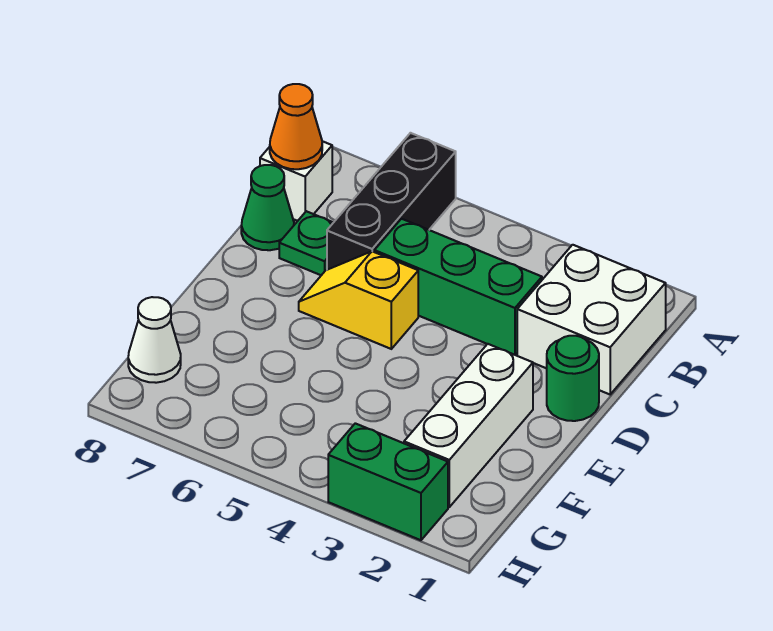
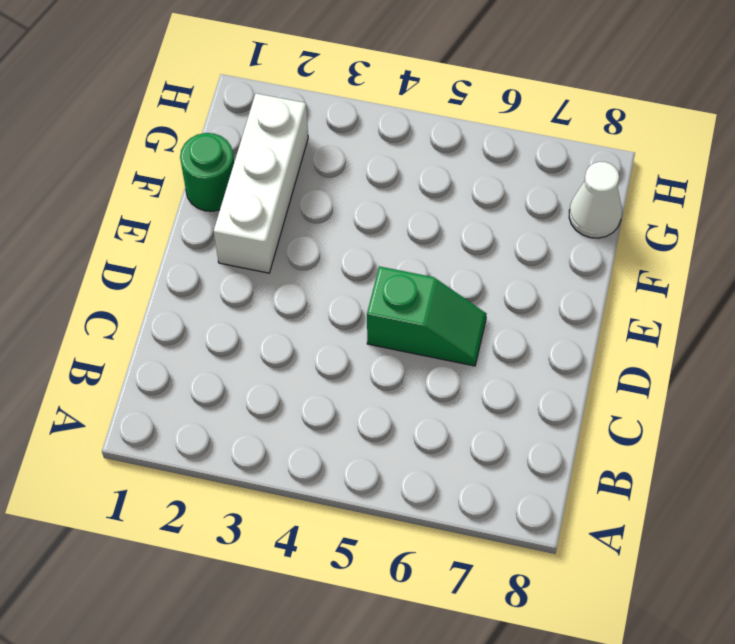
green slope D5:D6 level 1 top 5 -> yellow slope D5:D6 level 1 top 5
green round brick F1 level 1 -> green round brick D1 level 1
none -> black brick A6:C6 level 1
none -> white brick B1:C2 level 1
none -> white brick B8 level 1

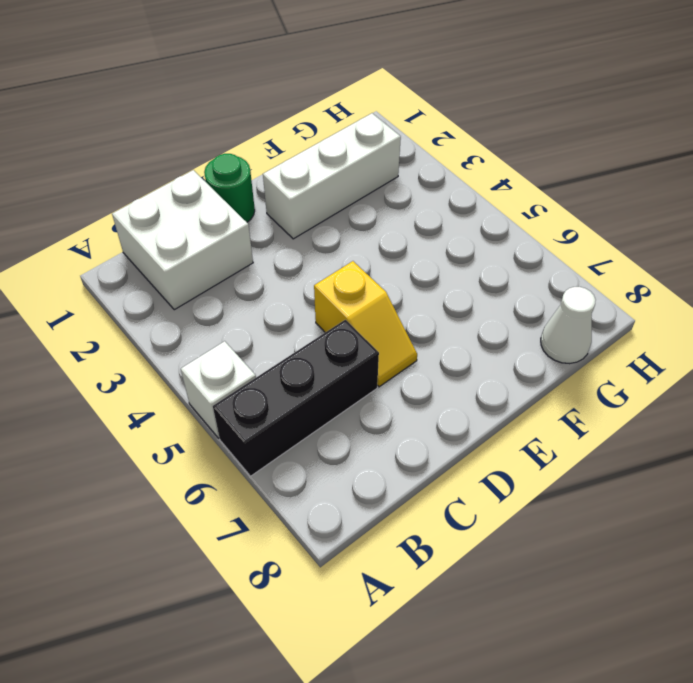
white brick A5 level 1 -> white brick B8 level 1
none -> green brick C3:C5 level 1
none -> green plate C7 level 1
none -> green cone C8 level 1

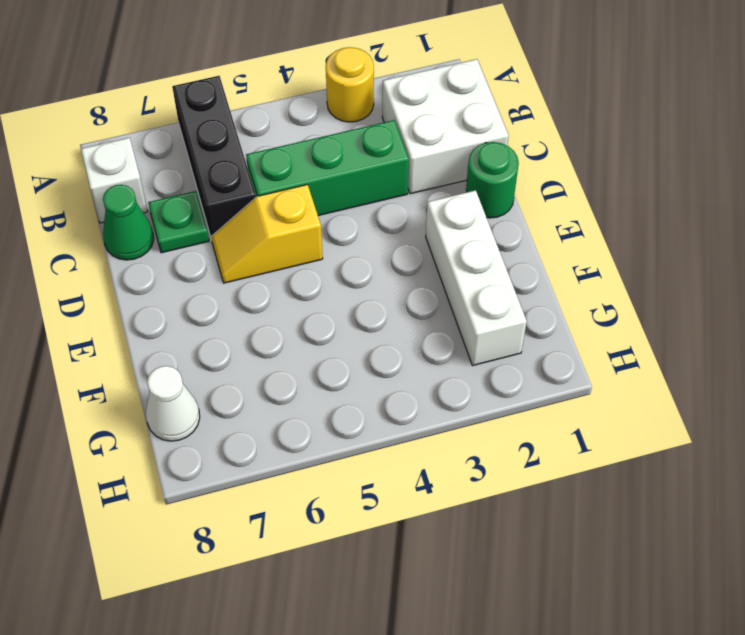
yellow round brick A3 level 1 -> none
none -> green brick H2:H3 level 1
none -> orange cone B8 level 2

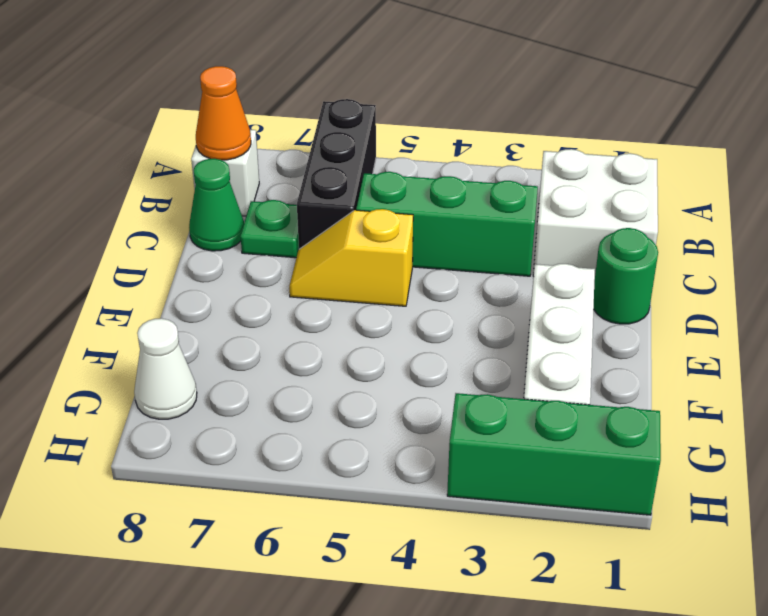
green brick H1:H3 level 1 -> green brick H2:H3 level 1

